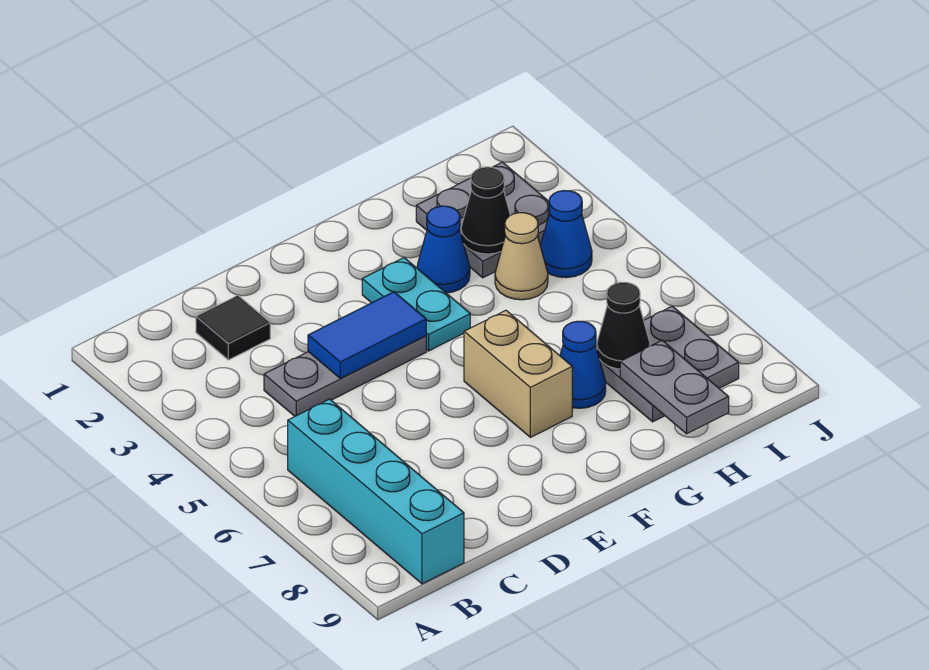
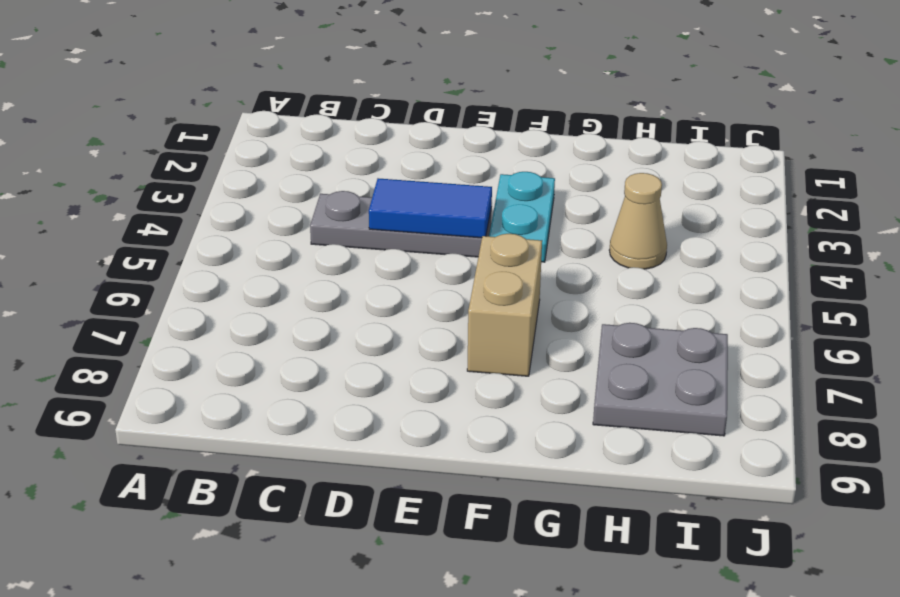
none -> cyan brick B6:B9 level 1
none -> black tile C2 level 1
none -> blue cone G3 level 1

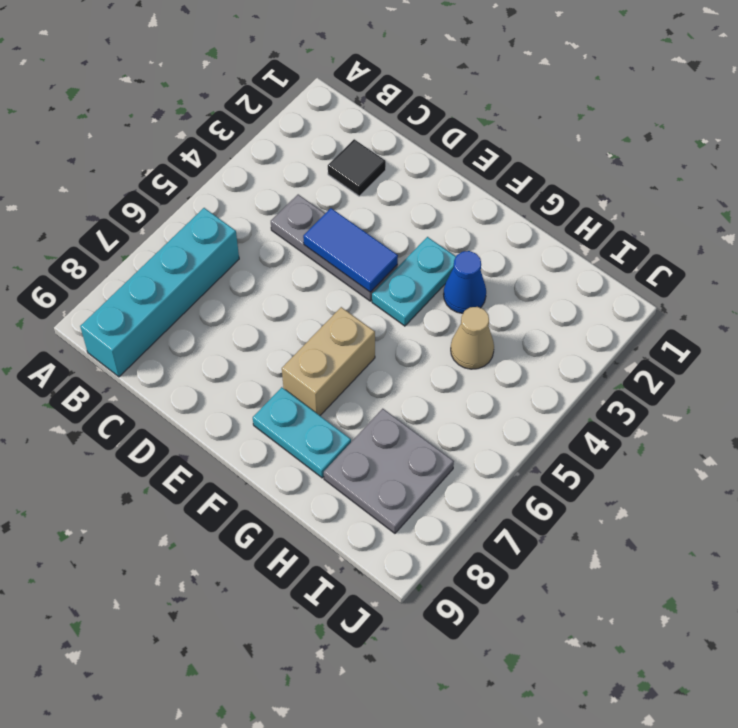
cyan plate F8:G8 level 1 -> none
none -> blue cone G7 level 1
none -> grey plate H2:I3 level 1
none -> blue cone I4 level 1

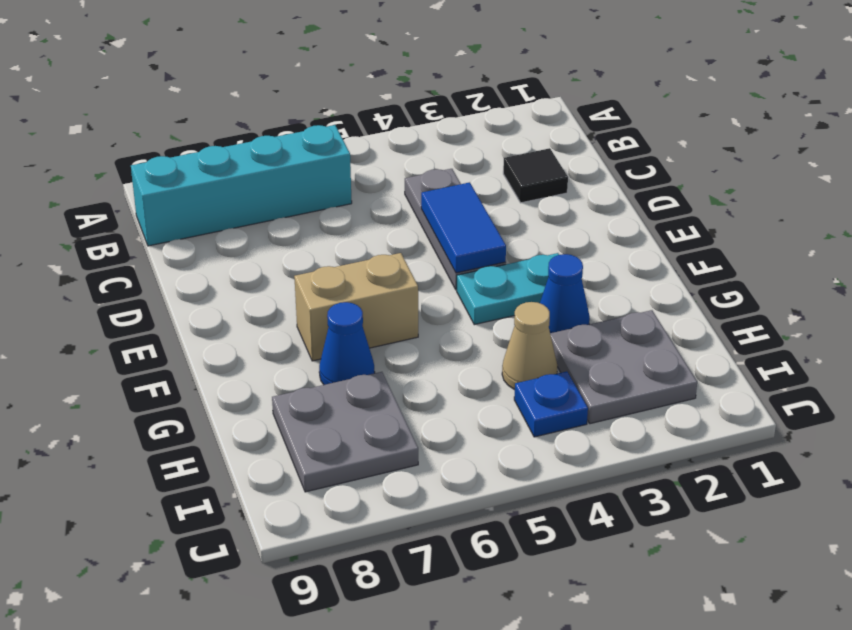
blue plate I4 level 1 -> blue cone I4 level 1
none -> black cone H3 level 2
none -> black cone H7 level 2
none -> grey plate H8:H9 level 2

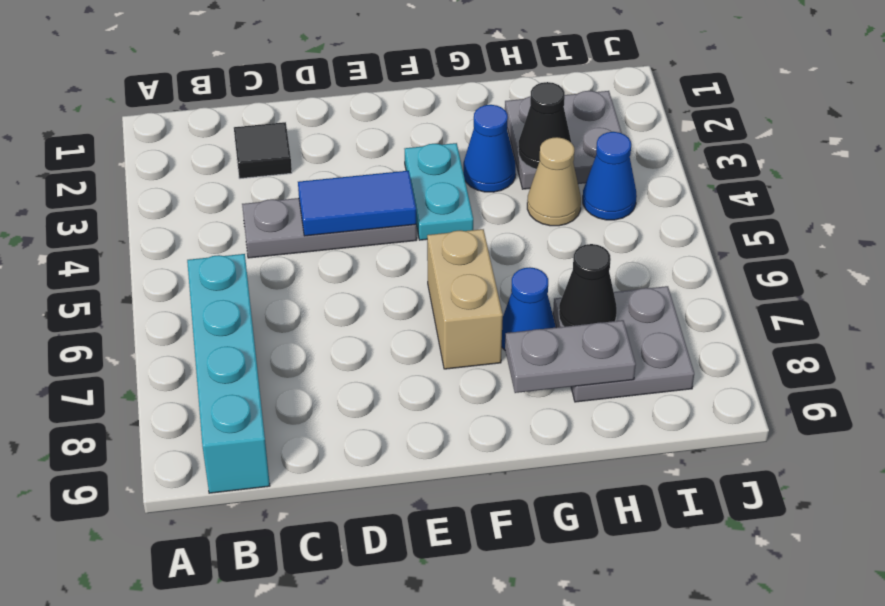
grey plate G8:H8 level 2 -> grey plate H8:H9 level 2

